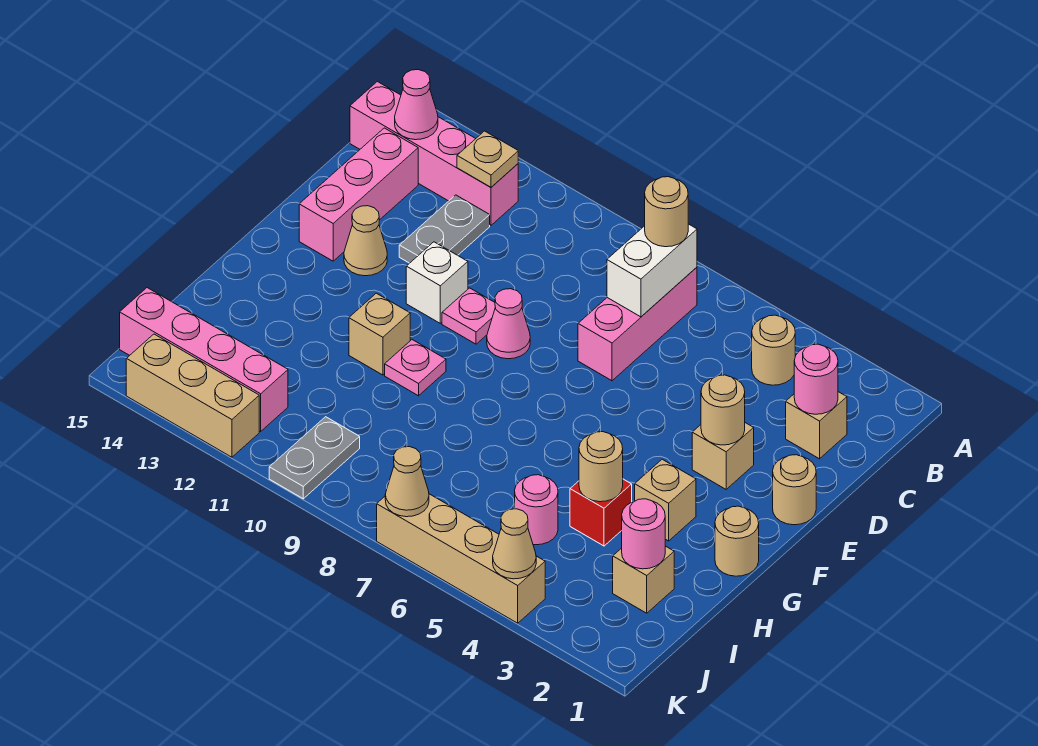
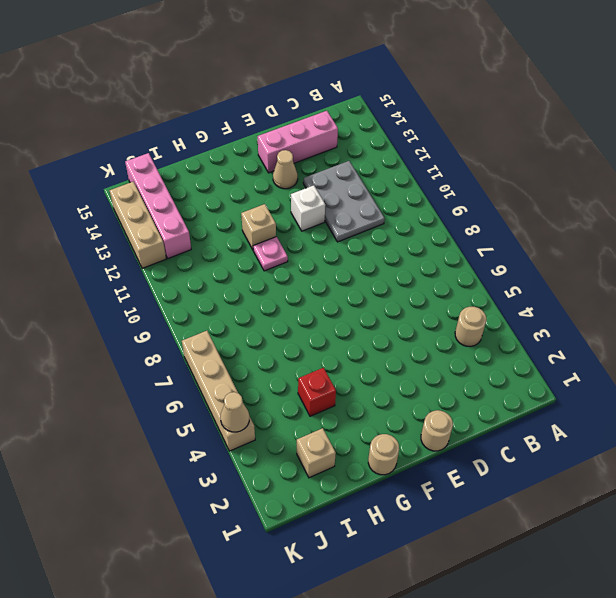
grey plate C10:D12 level 1 -> grey plate C12:D12 level 1
none -> pink brick B7:D7 level 1
none -> pink brick B12:B15 level 1
none -> tan brick C2 level 1
none -> tan brick E3 level 1

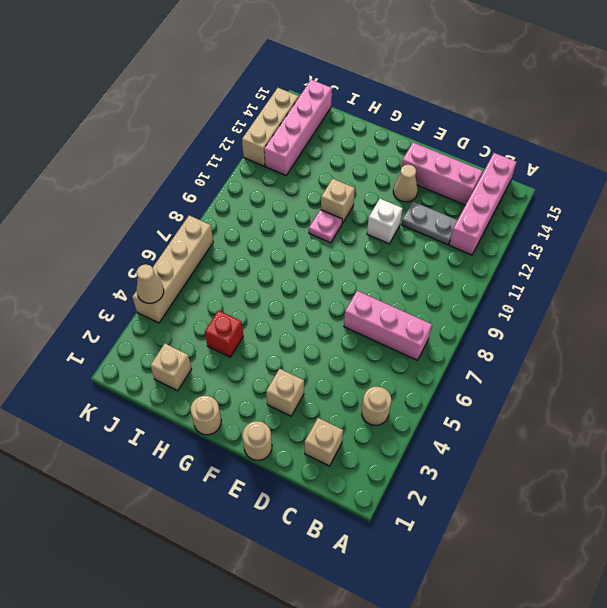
none -> pink cone E9 level 1
none -> pink plate E10 level 1
none -> tan brick G3 level 1
none -> pink round brick I5 level 1

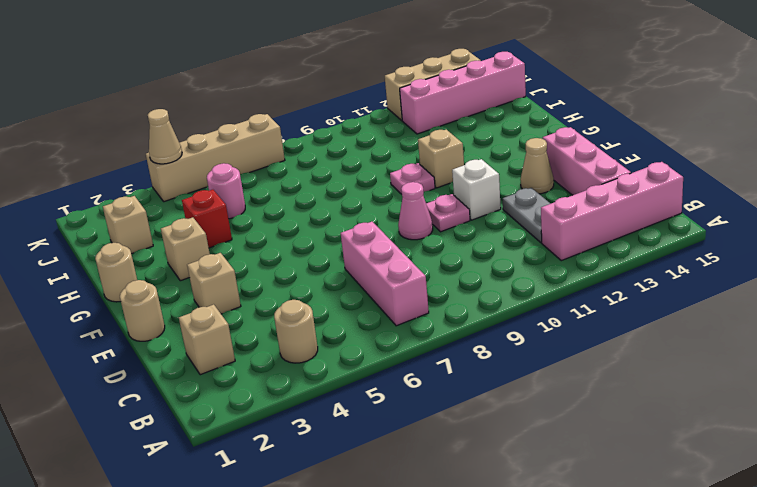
none -> grey plate J10:K10 level 1
none -> white brick B7:C7 level 2
none -> tan plate B12 level 2
none -> pink cone B14 level 2

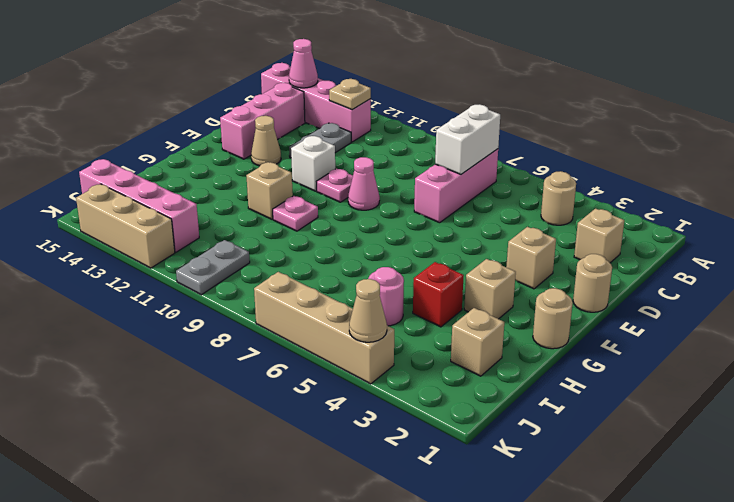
none -> pink round brick C2 level 2
none -> tan round brick E3 level 2
none -> tan round brick H4 level 2
none -> pink round brick I2 level 2

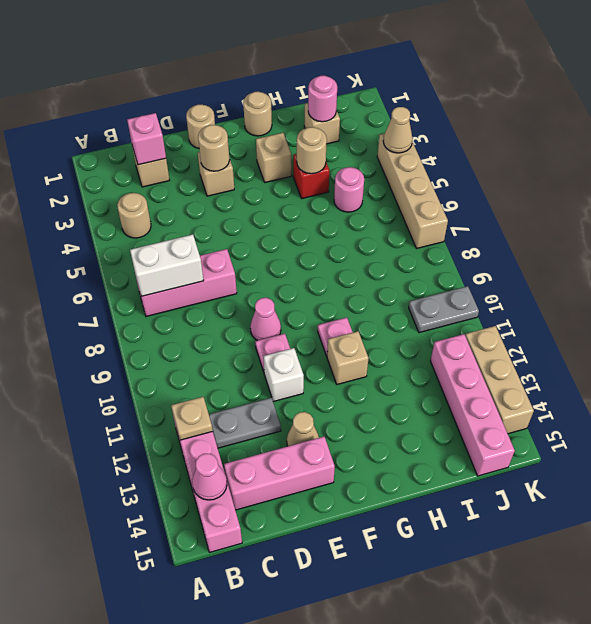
pink brick C2 level 2 -> pink round brick C2 level 2
none -> tan cone K7 level 2
none -> tan round brick B7 level 3

